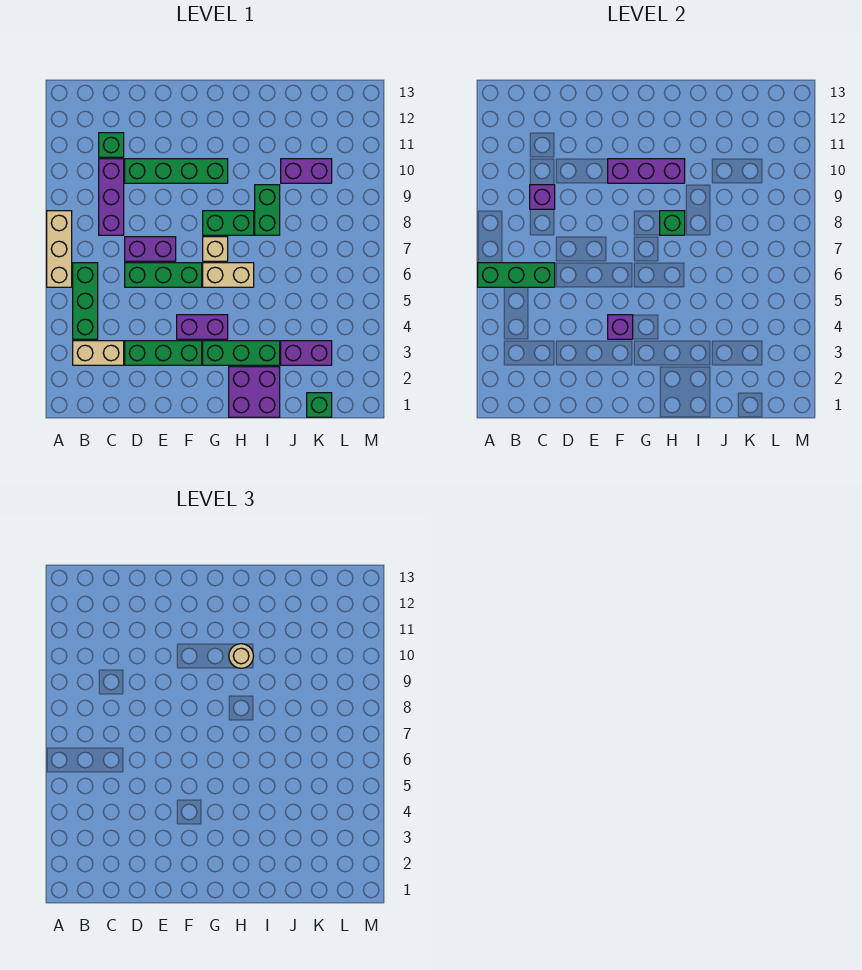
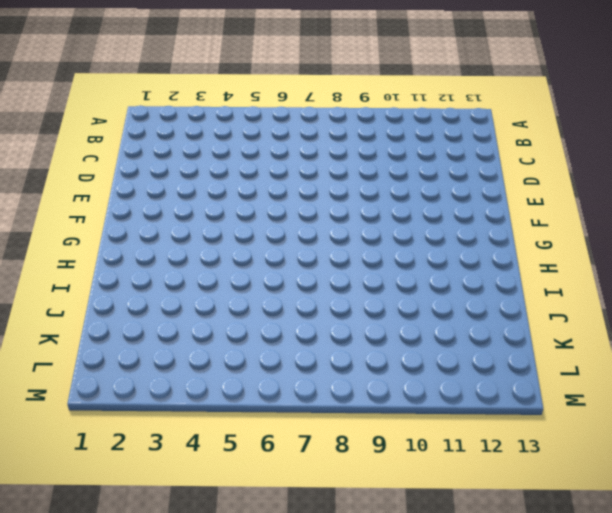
none -> tan brick A6:A8 level 1
none -> tan brick B3:C3 level 1
none -> green brick B4:B6 level 1

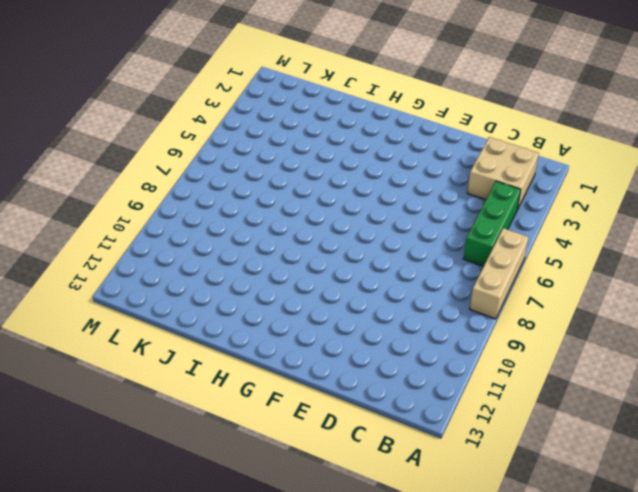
tan brick B2:C3 level 1 -> tan brick B3:C3 level 1
none -> purple brick C8:C10 level 1
none -> green brick C11 level 1
none -> green brick D3:F3 level 1

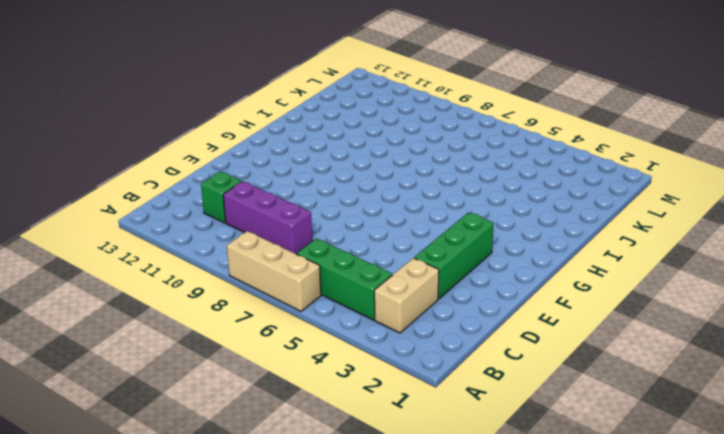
none -> green brick D6:F6 level 1
none -> purple brick D7:E7 level 1
none -> green brick D10:G10 level 1

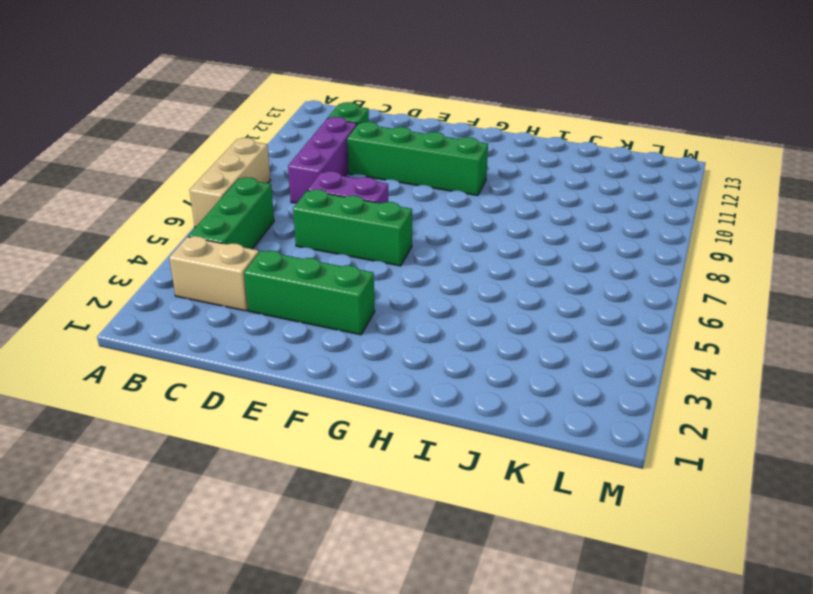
none -> purple brick F4:G4 level 1
none -> green brick G3:I3 level 1
none -> tan brick G6:H6 level 1

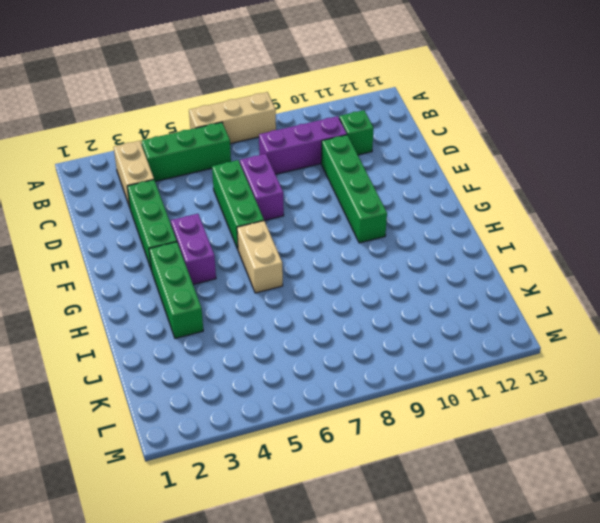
none -> tan brick G7 level 1
none -> green brick G8:H8 level 1
none -> purple brick H1:I2 level 1

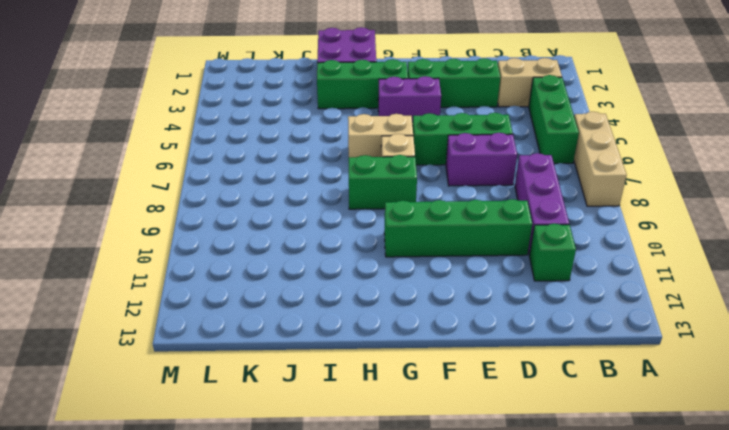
none -> green brick I8:I9 level 1
none -> purple brick J3:K3 level 1
none -> purple brick J10:K10 level 1

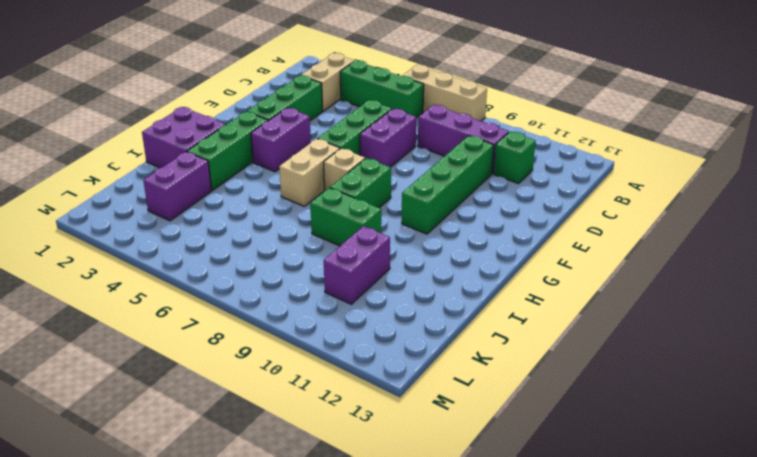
none -> green brick K1 level 1
none -> green brick A6:C6 level 2
none -> purple brick C9 level 2

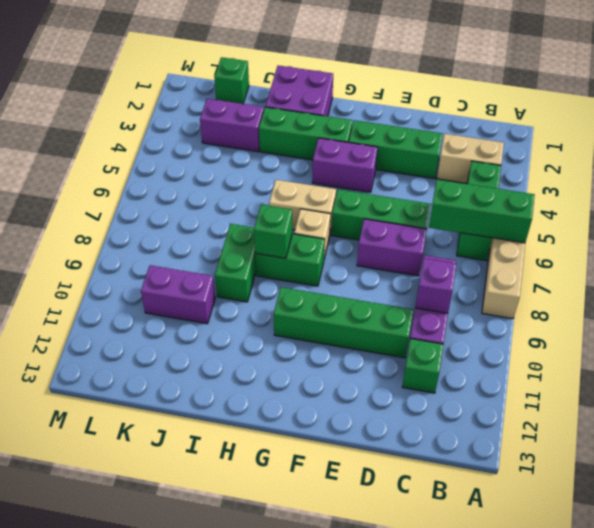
none -> purple brick F4 level 2
none -> purple brick F10:H10 level 2
none -> tan round brick H10 level 3

